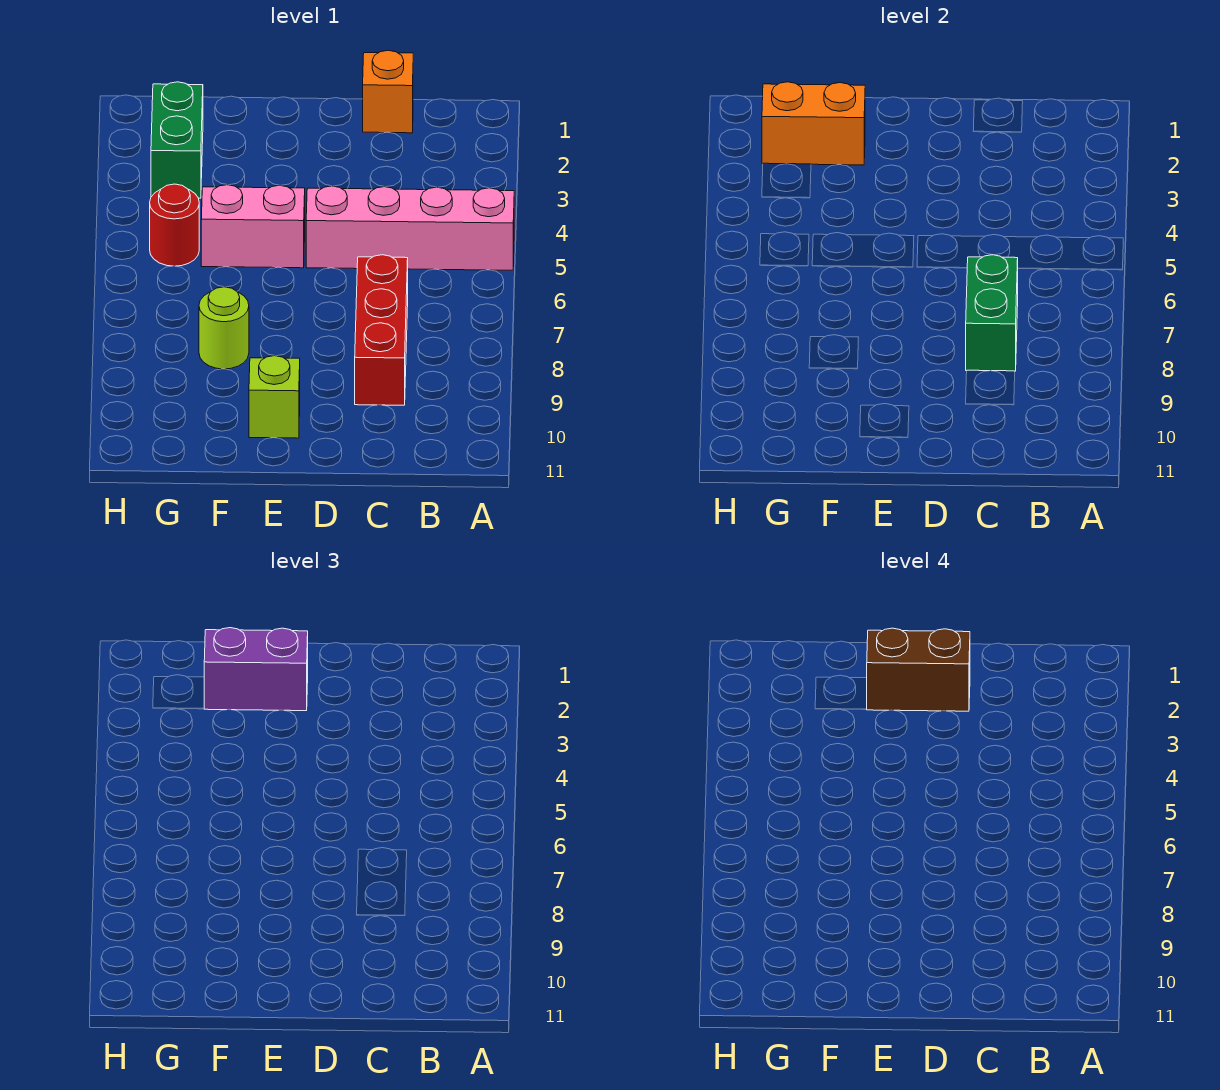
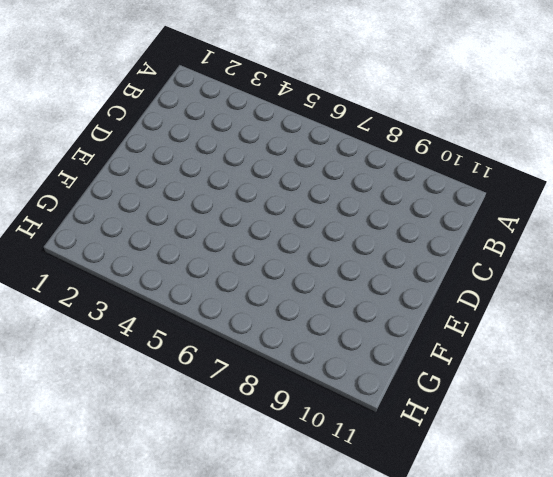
none -> pink brick A5:D5 level 1
none -> orange brick C1 level 1
none -> red brick C7:C9 level 1

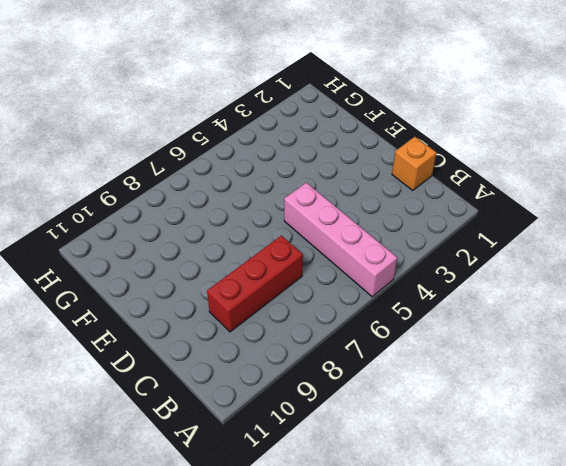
none -> pink brick E5:F5 level 1
none -> lime brick E10 level 1
none -> lime round brick F8 level 1

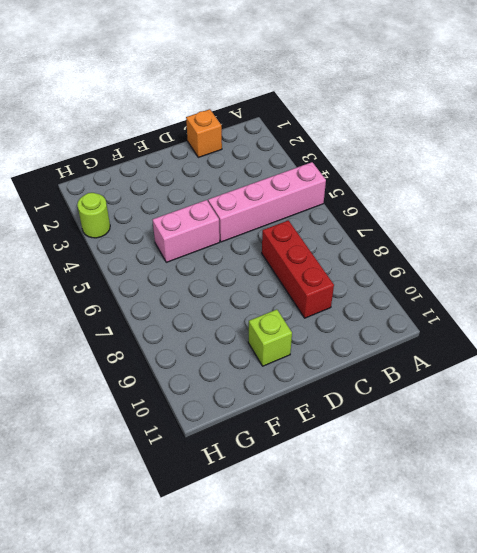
lime round brick H3 level 1 -> lime round brick F8 level 1
none -> green brick G2:G3 level 1
none -> red round brick G5 level 1
none -> green brick C7:C8 level 2

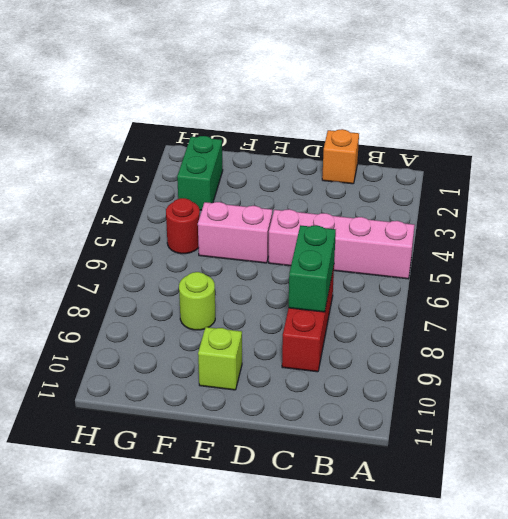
none -> orange brick F2:G2 level 2
none -> purple brick E2:F2 level 3
none -> brown brick D2:E2 level 4

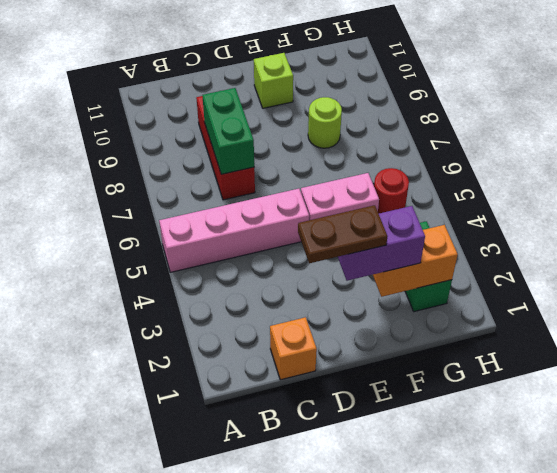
brown plate D2:E2 level 4 -> brown brick D2:E2 level 4

